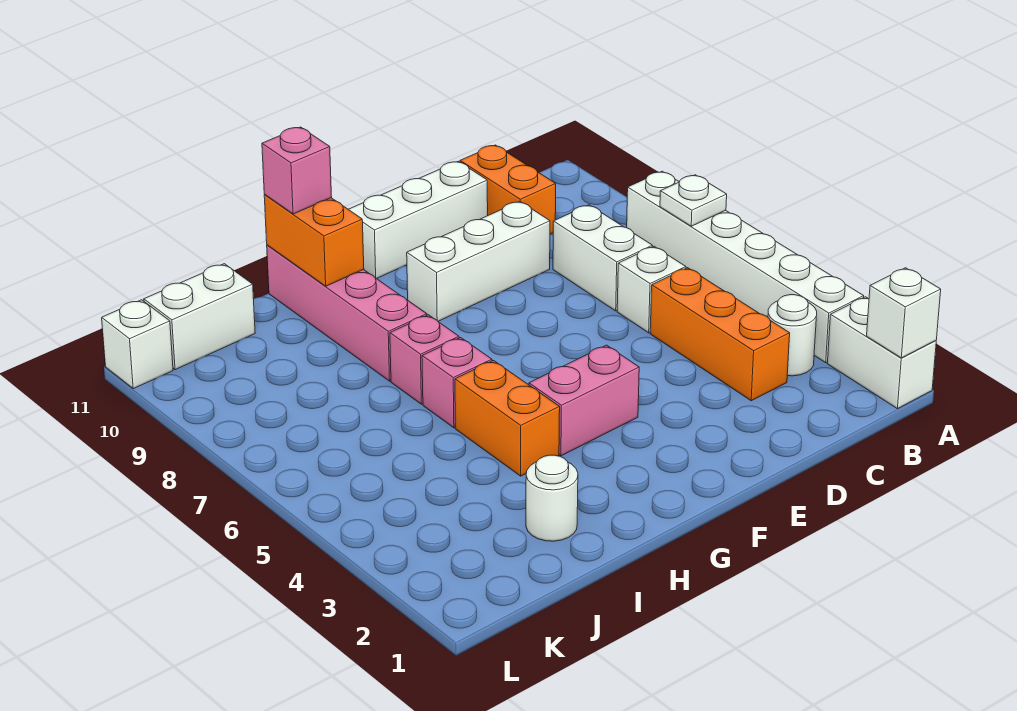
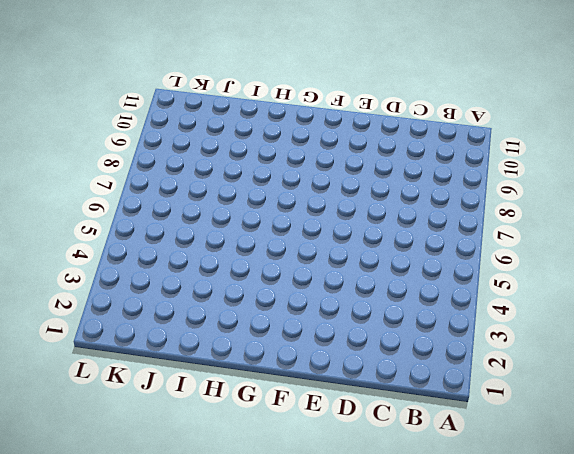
none -> white brick A1:A2 level 1
none -> white brick A3:A8 level 1
none -> white round brick B3 level 1

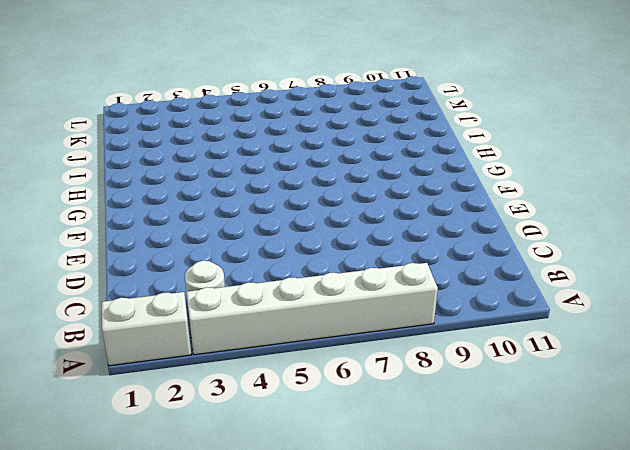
none -> orange brick C3:C5 level 1
none -> white brick C6 level 1
none -> white brick C7:C8 level 1

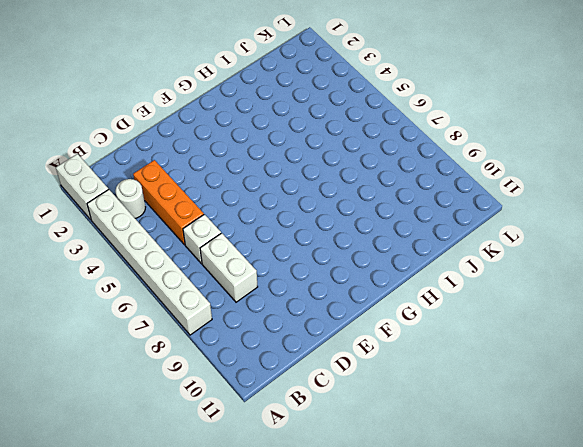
none -> orange brick C10:C11 level 1
none -> white brick D9:F9 level 1
none -> white brick D11:F11 level 1

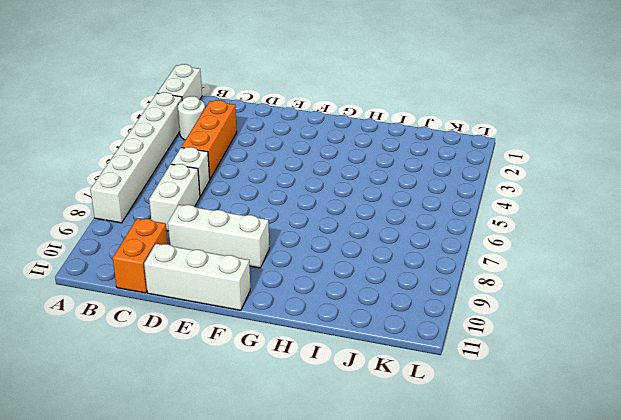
none -> pink brick F4:G4 level 1
none -> orange brick H4:H5 level 1
none -> pink brick H6 level 1

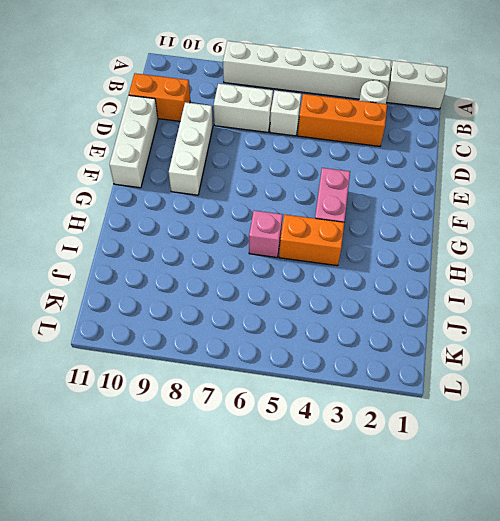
none -> pink brick H7 level 1
none -> pink brick H8:H11 level 1
none -> white round brick I2 level 1

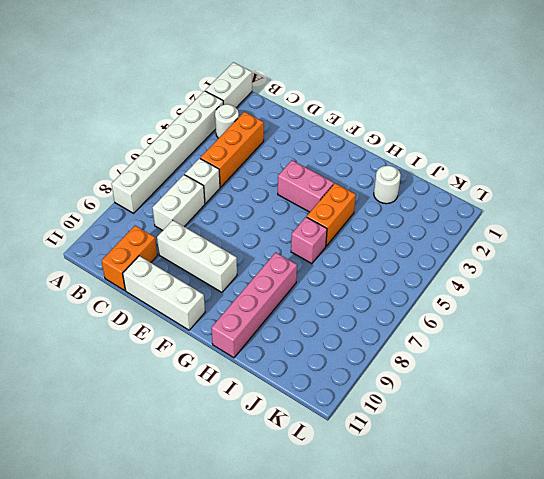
none -> pink brick H7 level 1
none -> white brick J11:K11 level 1
none -> white brick L11 level 1

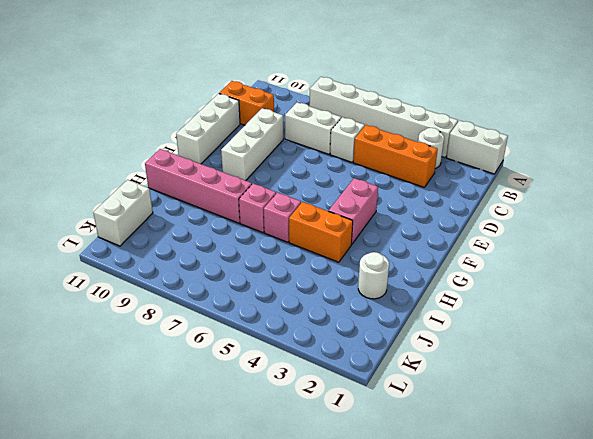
none -> white brick L11 level 1
none -> white brick A1 level 2
none -> white plate A7 level 2

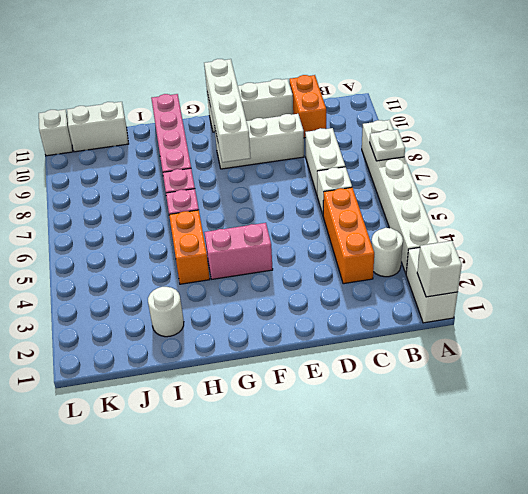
white brick F8:F11 level 2 -> none
none -> orange brick H10:H11 level 2
none -> pink brick H11 level 3

